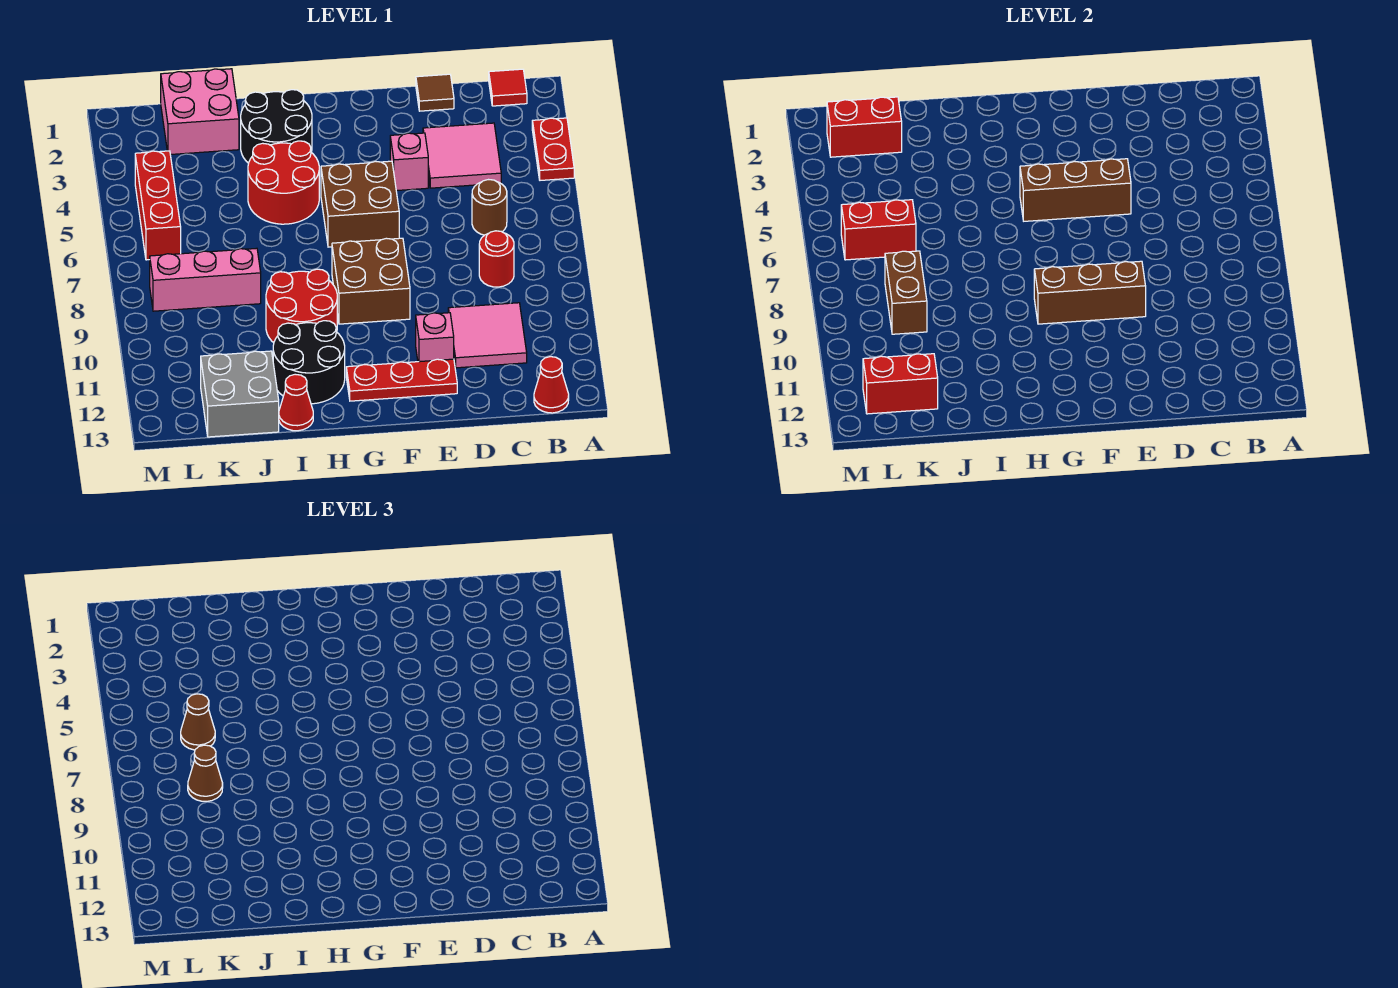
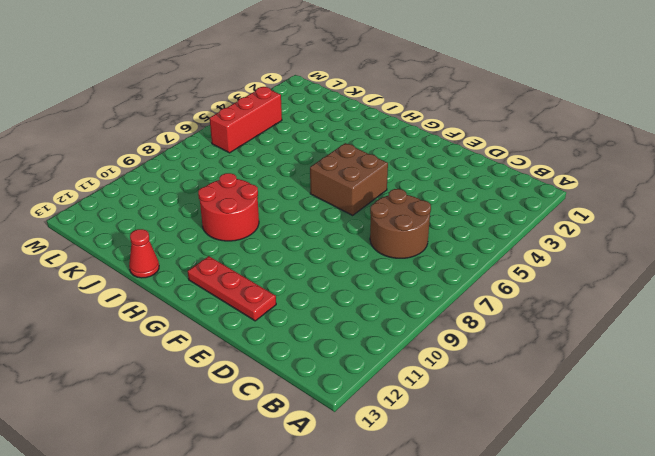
brown round brick C6:D7 level 1 -> brown round brick C6 level 1
none -> red plate A3:A4 level 1
none -> red tile B1 level 1
none -> red cone B13 level 1
none -> pink tile C3:D4 level 1

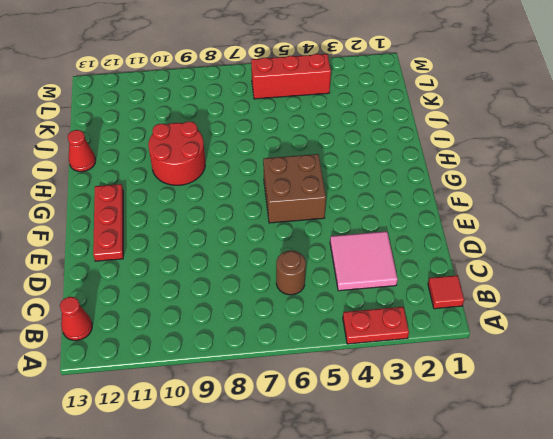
none -> red round brick C8 level 1
none -> pink tile C10:D11 level 1
none -> brown tile D1 level 1
none -> pink brick E4 level 1

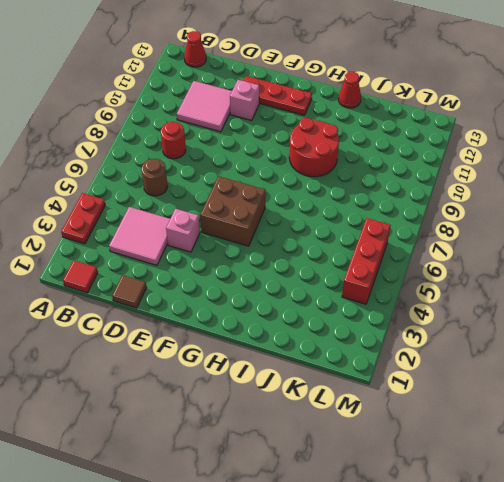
none -> brown brick F8:G9 level 1
none -> black round brick H2:I3 level 1
none -> red round brick H4:I5 level 1
none -> black round brick H11:I12 level 1

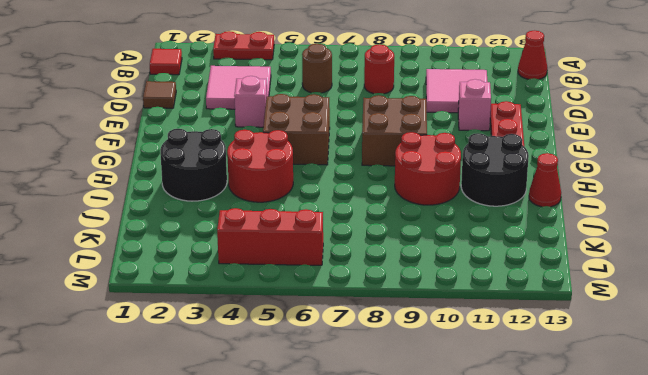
none -> pink brick J1:K2 level 1
none -> pink brick J8:L8 level 1
none -> grey brick J12:K13 level 1
none -> brown brick E5:G5 level 2

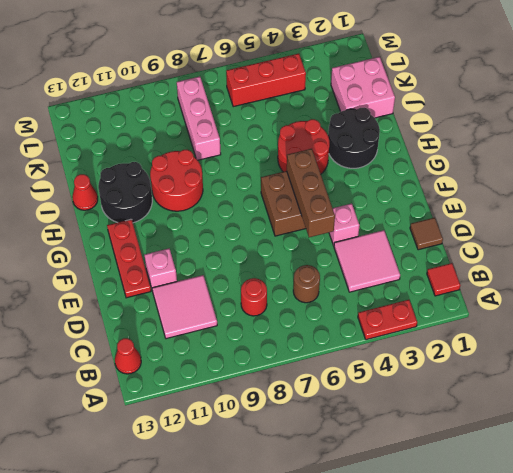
none -> brown brick F8:G9 level 1
none -> grey brick J12:K13 level 1
none -> brown brick E9:G9 level 2
none -> red brick K2:L2 level 2

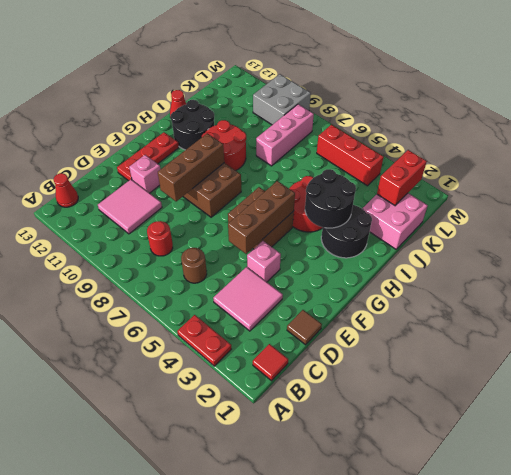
black round brick H3:I4 level 2 -> none
grey brick L9:M10 level 1 -> grey brick J12:K13 level 1
none -> red brick K6:L6 level 2
none -> brown brick K8:K9 level 2
none -> red brick K12:L12 level 2
none -> brown cone K6 level 3

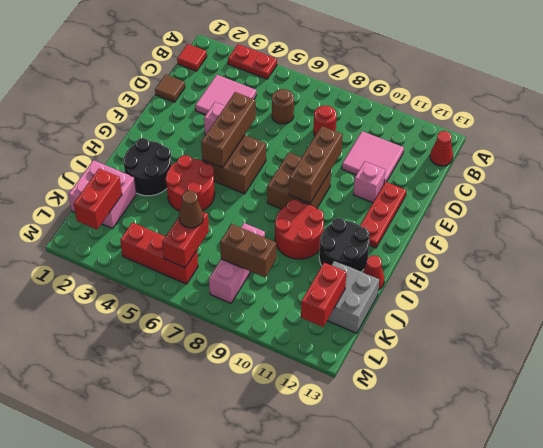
none -> brown cone K8 level 3

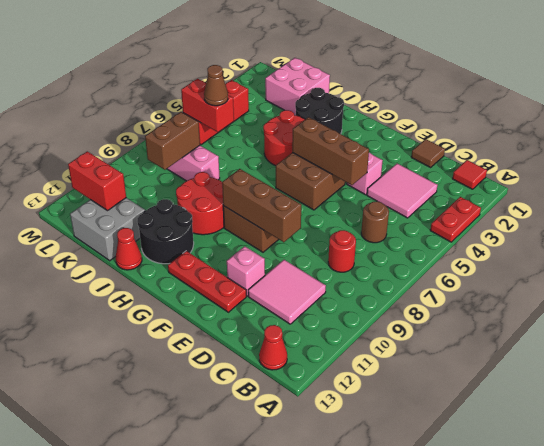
none -> red brick K2:L2 level 2
none -> brown cone K8 level 3

